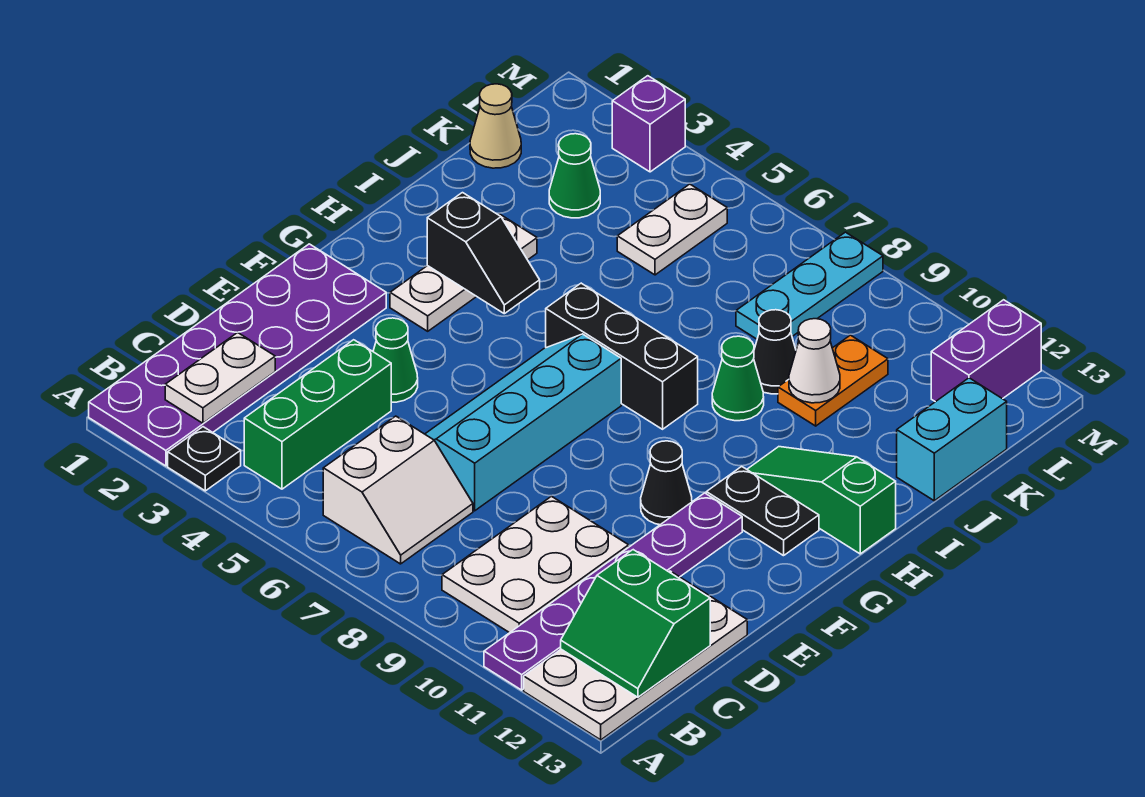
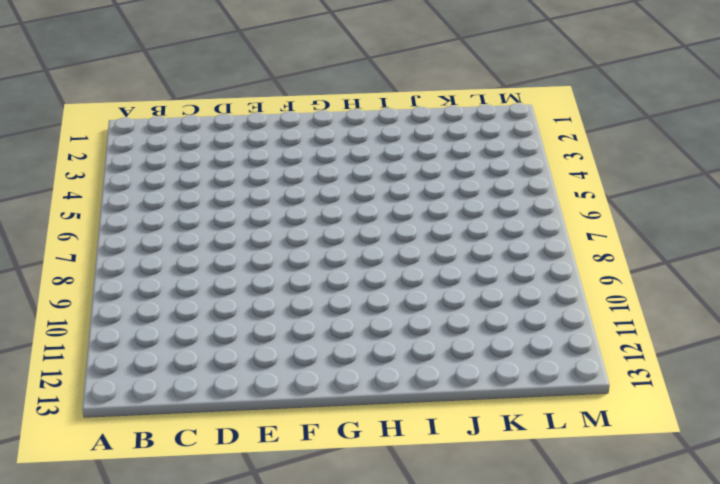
none -> purple plate A1:F2 level 1
none -> black plate A3 level 1
none -> purple plate A11:F11 level 1

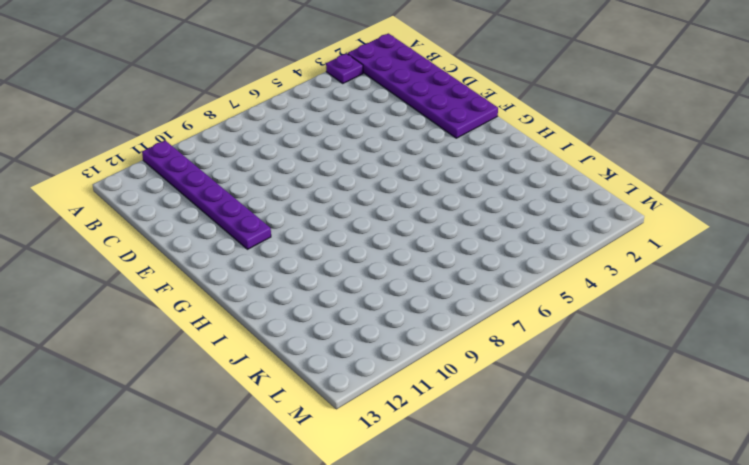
purple plate A3 level 1 -> black plate A3 level 1
none -> white plate A12:D13 level 1
none -> green brick B4:D4 level 1
none -> white slope B6:C7 level 1 top 6

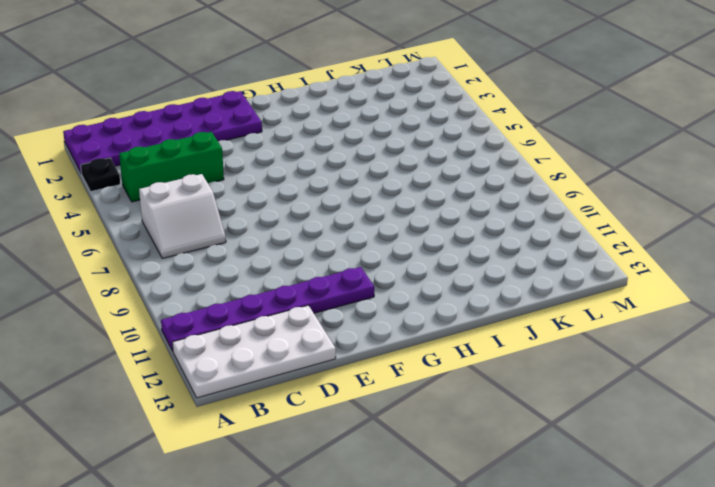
none -> white plate B9:D10 level 1
none -> cyan slope D6:G7 level 1 top 7
none -> green cone E4 level 1

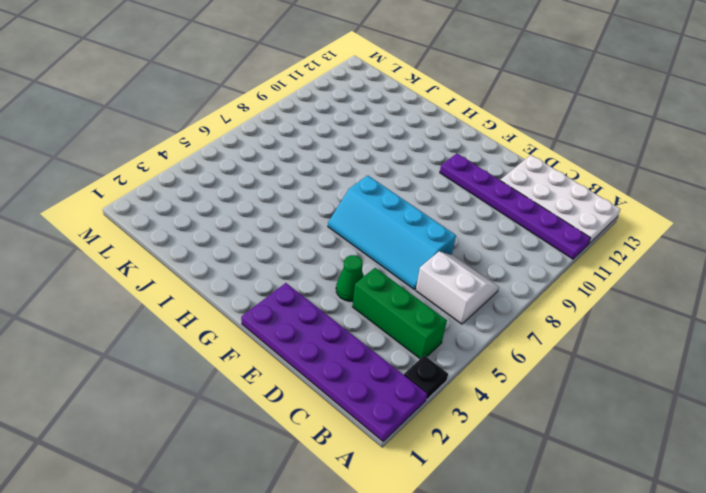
none -> white plate B9:D10 level 1
none -> black cone F10 level 1
none -> white plate G3:I3 level 1

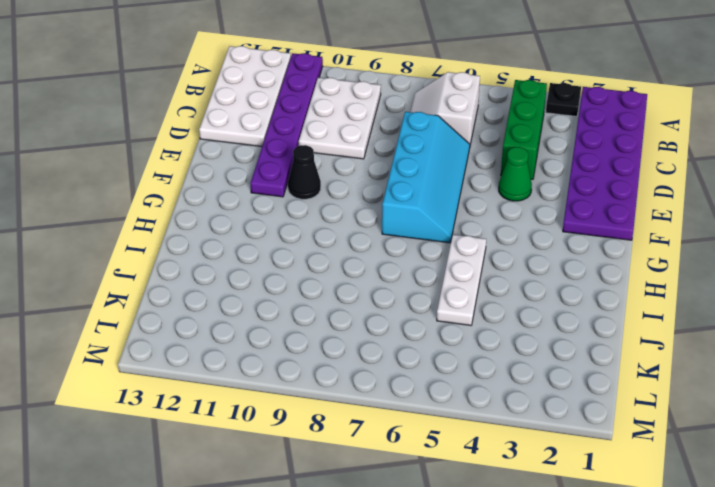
white plate H5:J5 level 1 -> white plate G3:I3 level 1
none -> black plate G11:G12 level 1
none -> black brick H6:H8 level 1
none -> green slope H11:H13 level 1 top 13

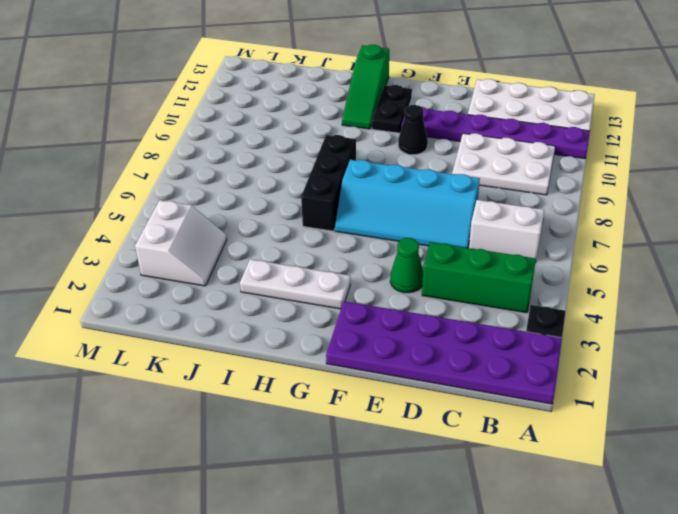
white slope K3:L4 level 1 top L -> green cone K3 level 1
none -> green cone I9 level 1
none -> black cone J9 level 1
none -> orange plate J10:K10 level 1

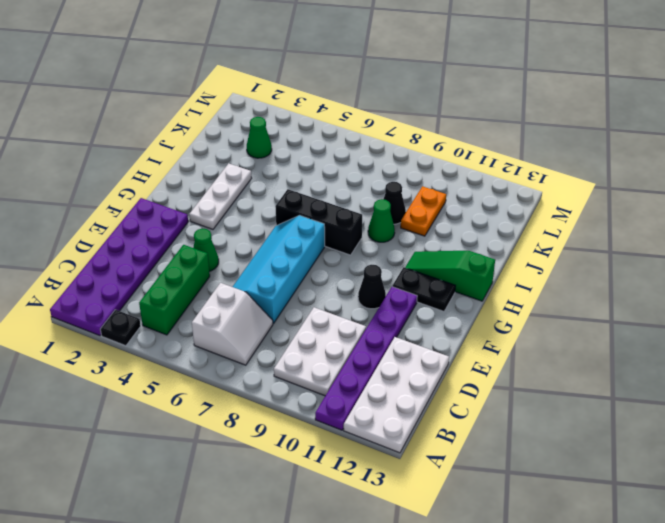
none -> cyan brick J13:K13 level 1
none -> tan cone K1 level 1
none -> white plate K5:L5 level 1

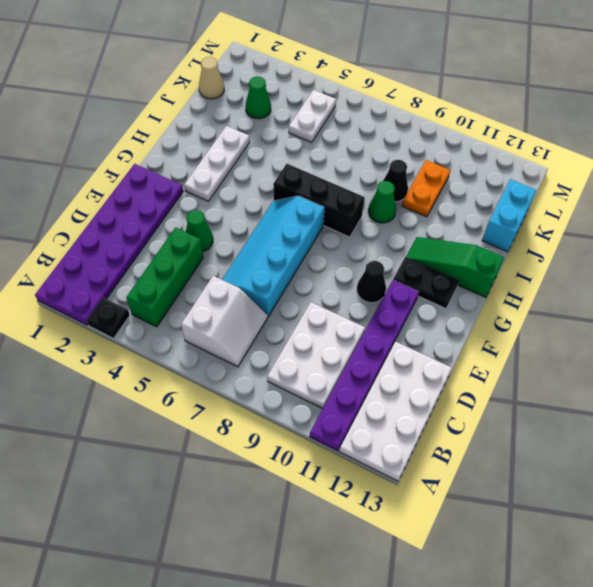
none -> cyan plate K8:M8 level 1
none -> purple brick L12:M12 level 1
none -> purple brick M3 level 1

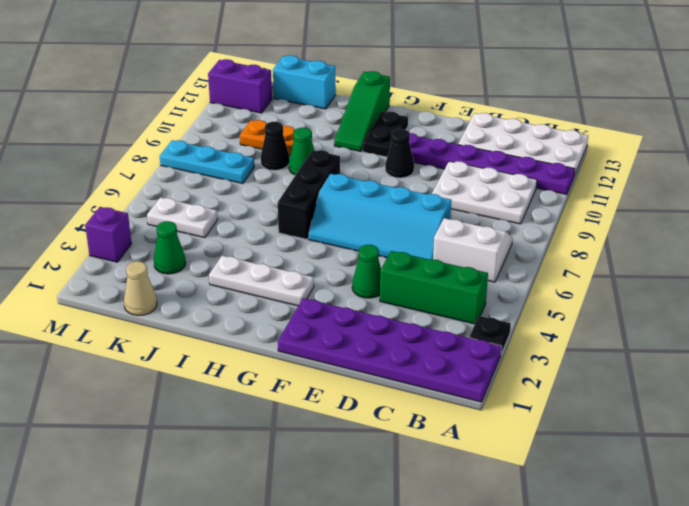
none -> white plate B2:C2 level 2
none -> green slope B12:C13 level 2 top C
none -> black slope H3:H4 level 2 top 3

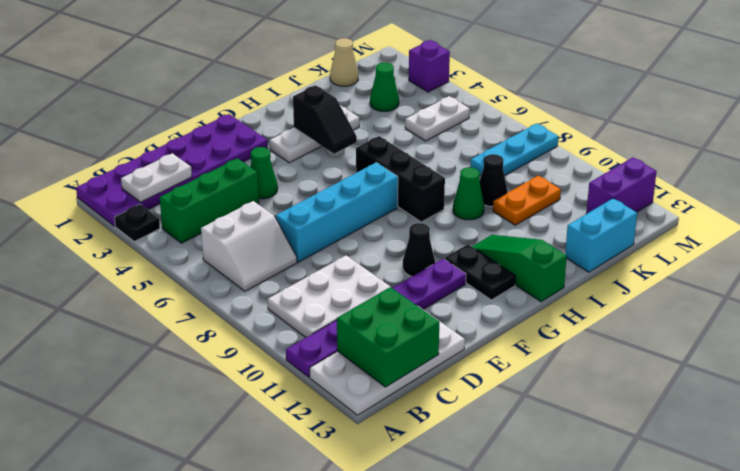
green brick B12:C13 level 2 -> green slope B12:C13 level 2 top C
none -> white cone J10 level 2

